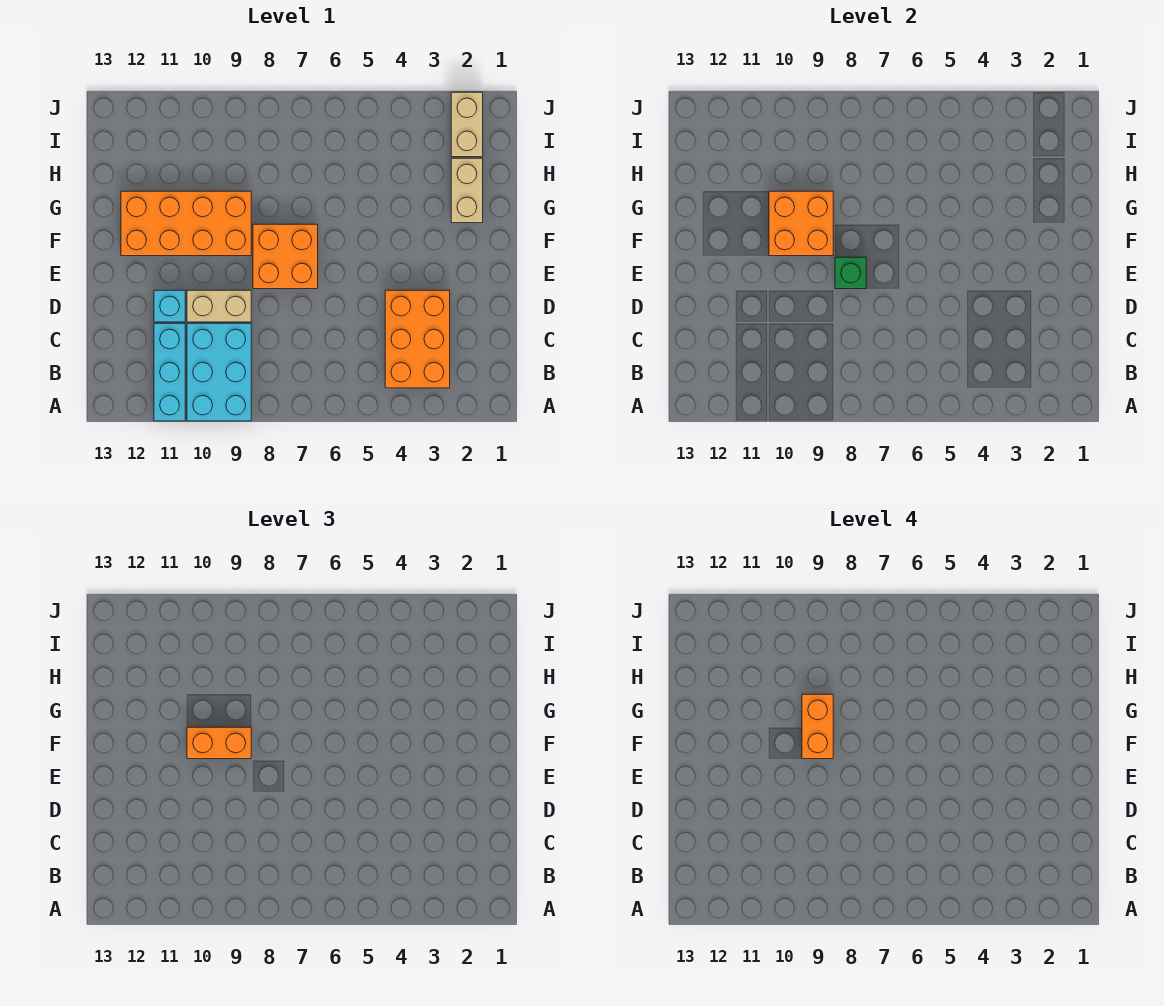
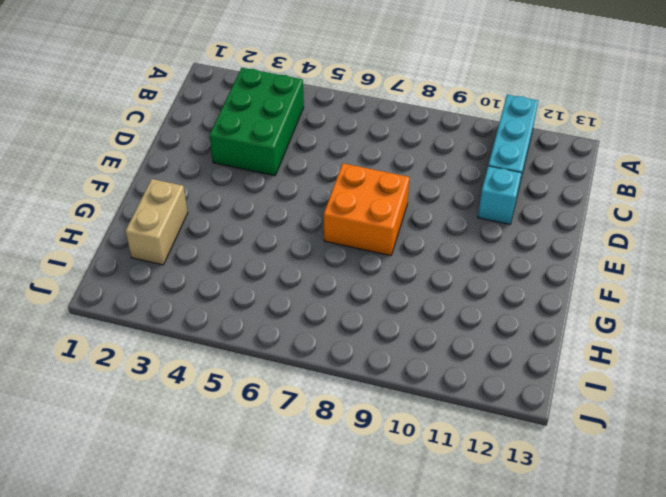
green brick B3:D4 level 1 -> orange brick B3:D4 level 1
none -> cyan brick A9:C10 level 1
none -> tan brick D9:D10 level 1
none -> orange brick F9:G12 level 1

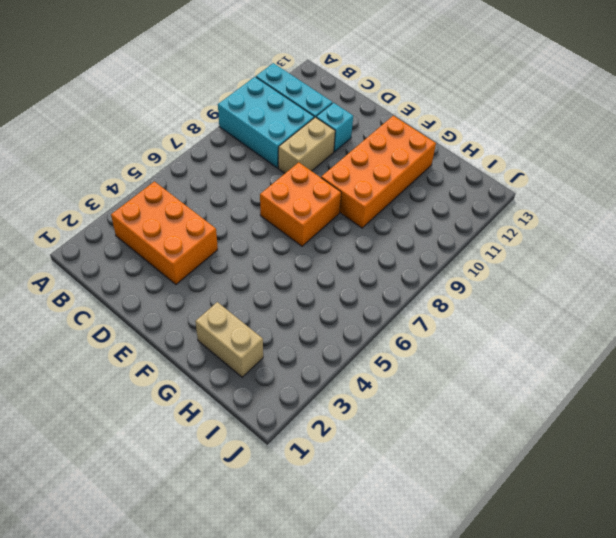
none -> tan brick I2:J2 level 1
none -> green brick E8 level 2
none -> orange brick F9:G10 level 2

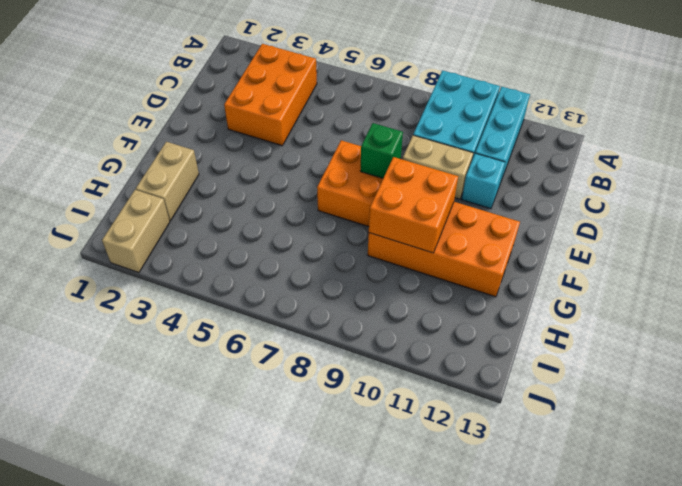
none -> orange brick F9:F10 level 3
none -> orange brick F9:G9 level 4

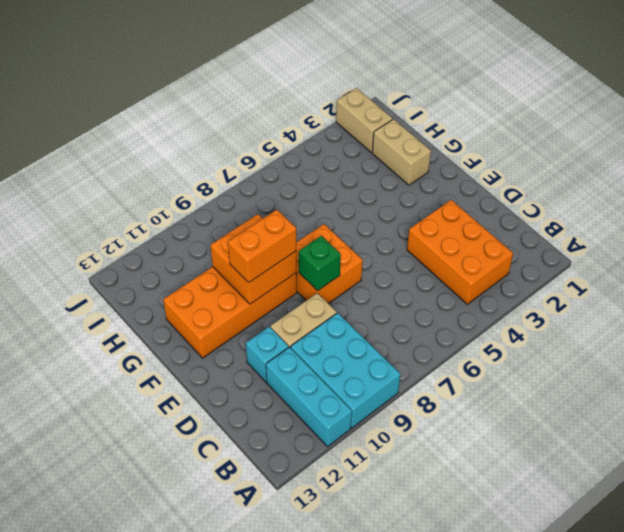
none -> orange brick F9:G9 level 4

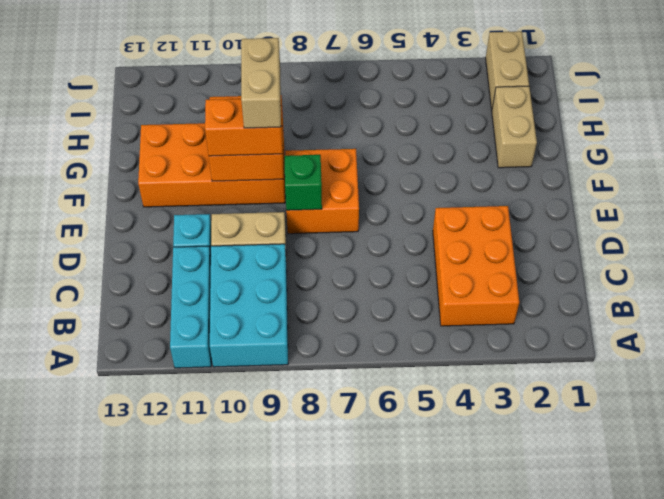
tan brick F9:G9 level 4 -> orange brick F9:G9 level 4

